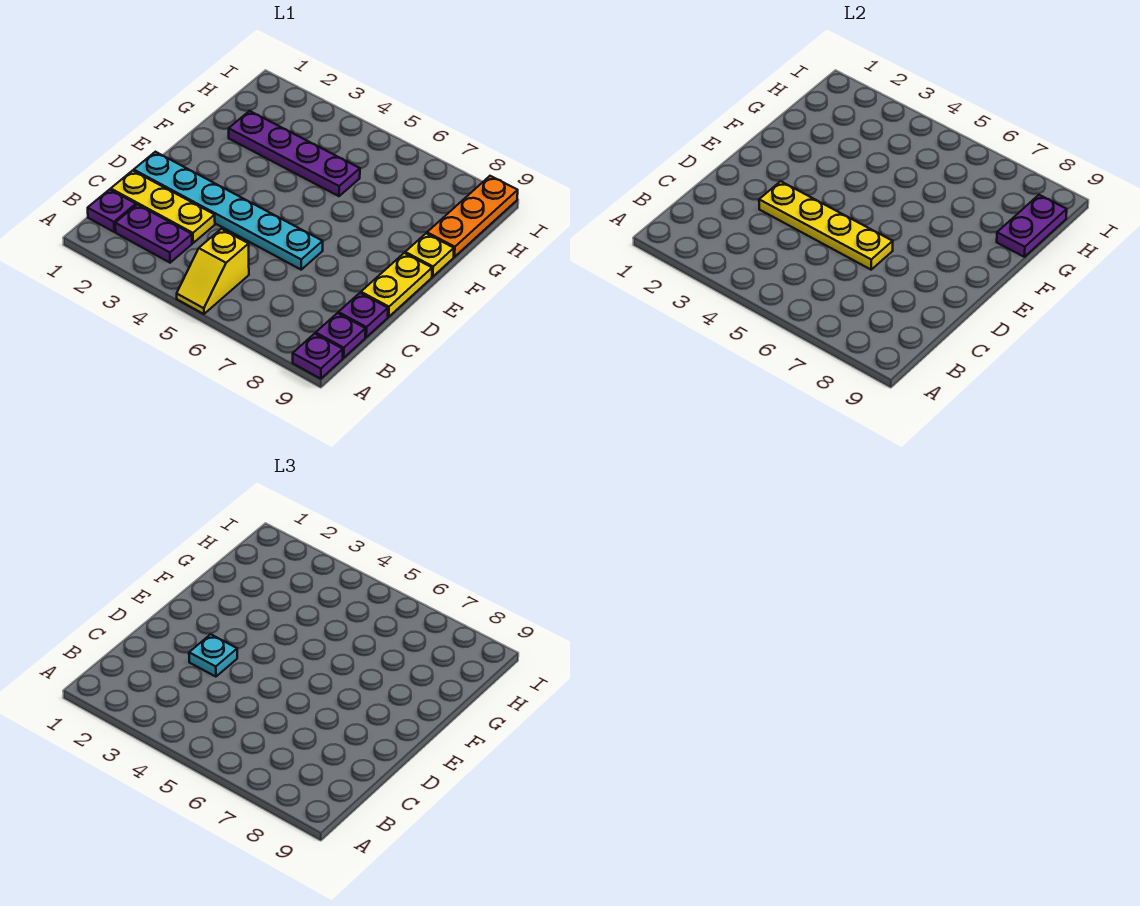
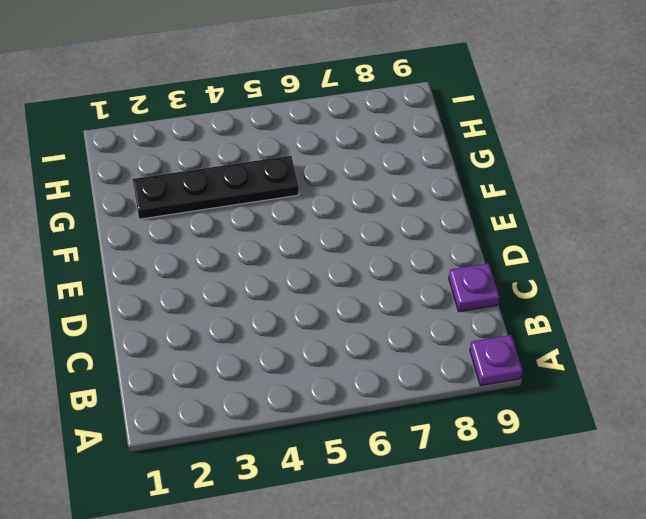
black plate G2:G5 level 1 -> purple plate G2:G5 level 1
none -> yellow slope A5:B5 level 1 top B
none -> purple plate B1 level 1
none -> purple plate B2:B3 level 1

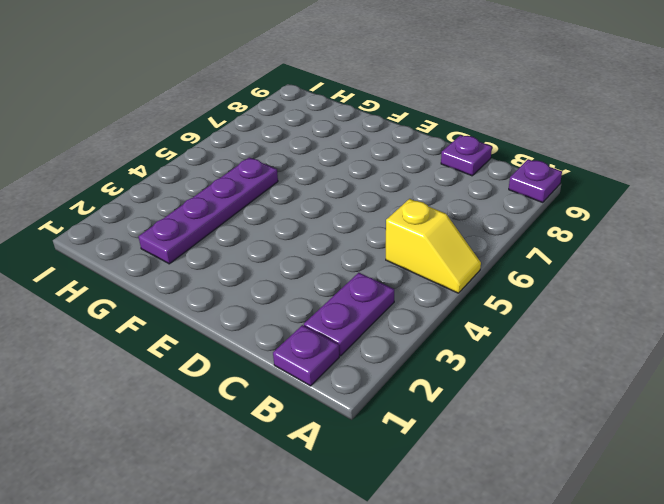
none -> purple plate B9 level 1
none -> yellow plate C1:C3 level 1
none -> cyan plate D1:D6 level 1

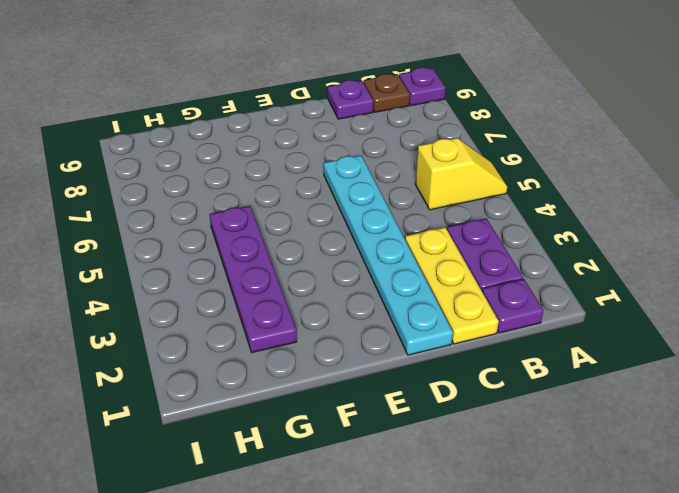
brown plate B9 level 1 -> purple plate B9 level 1
none -> yellow plate D9:E9 level 1
none -> yellow plate F9 level 1
none -> orange plate G9:I9 level 1

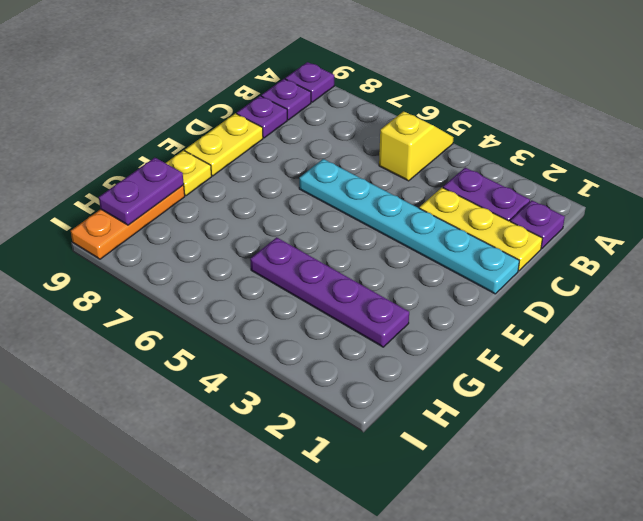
none -> yellow plate D3:D6 level 2
none -> cyan plate D3 level 3

